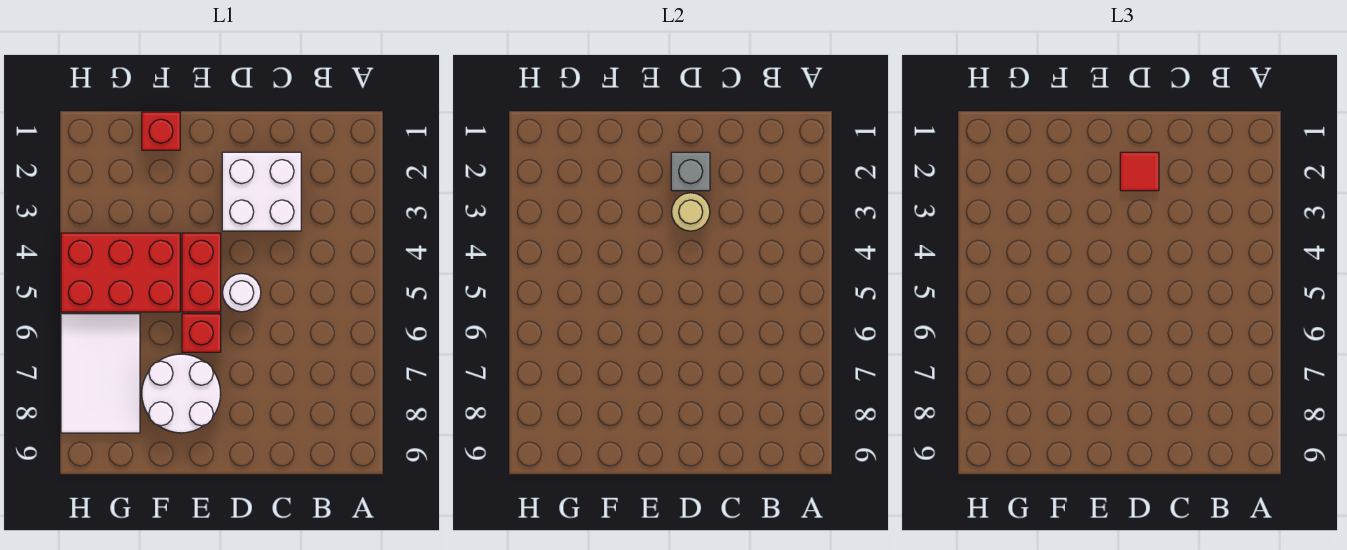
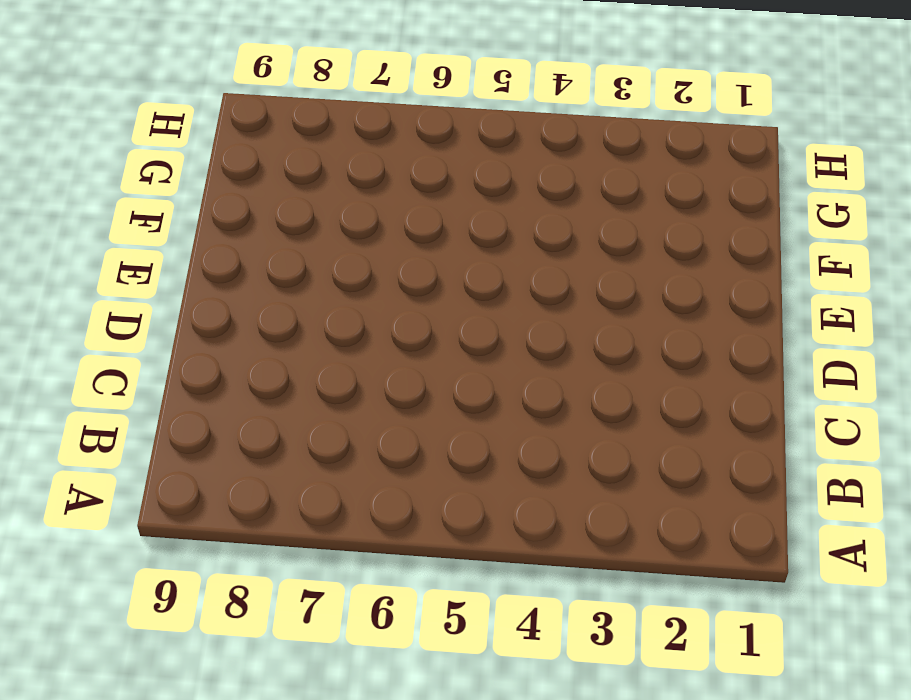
none -> white brick C2:D3 level 1
none -> white round brick D5 level 1

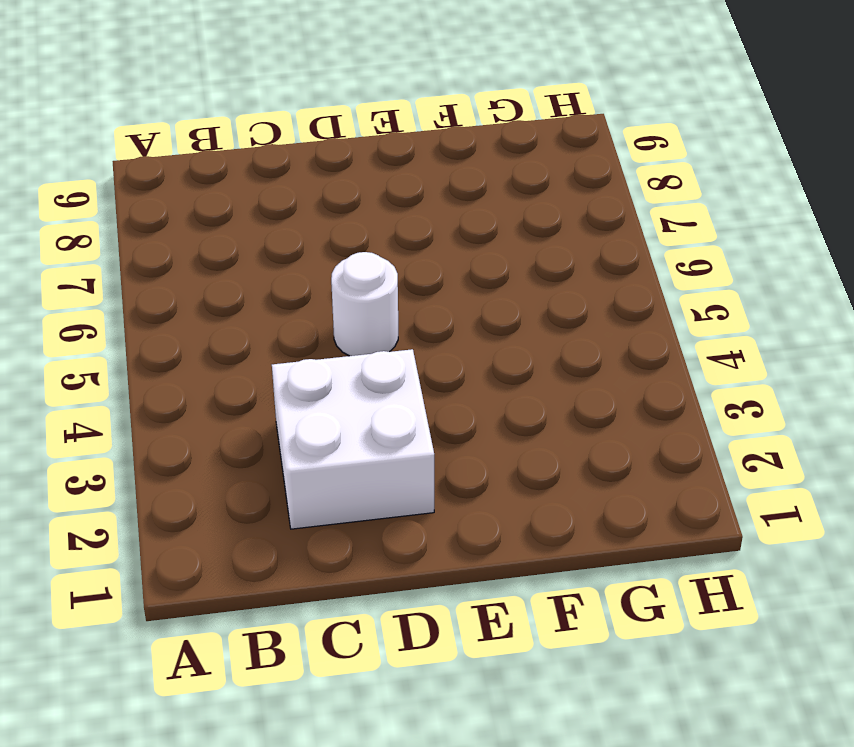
none -> red brick E4:E5 level 1
none -> red brick E6 level 1

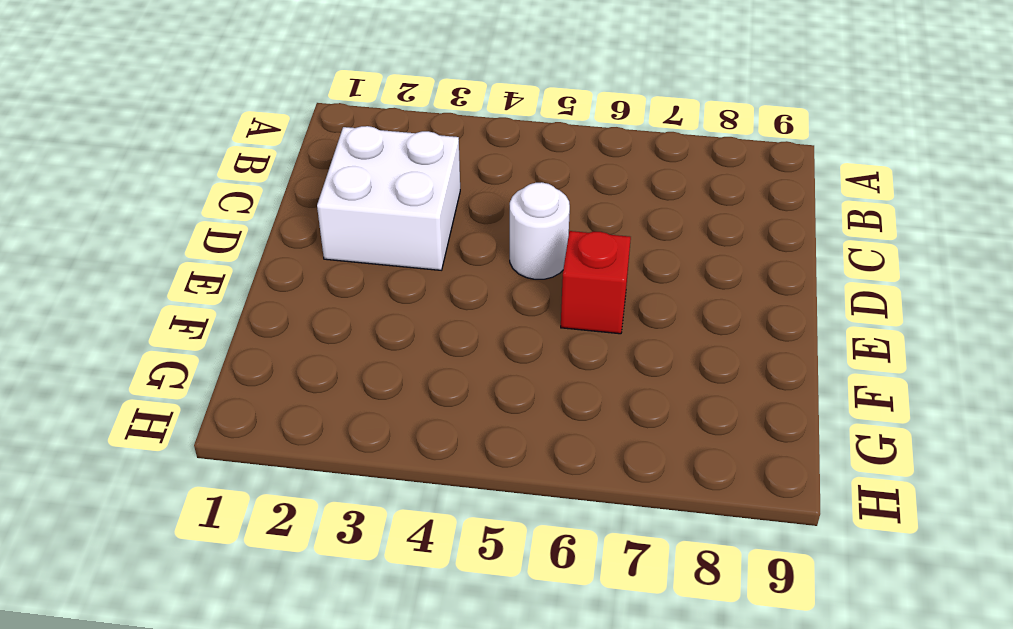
none -> red brick E4:E5 level 1
none -> white round brick E7:F8 level 1

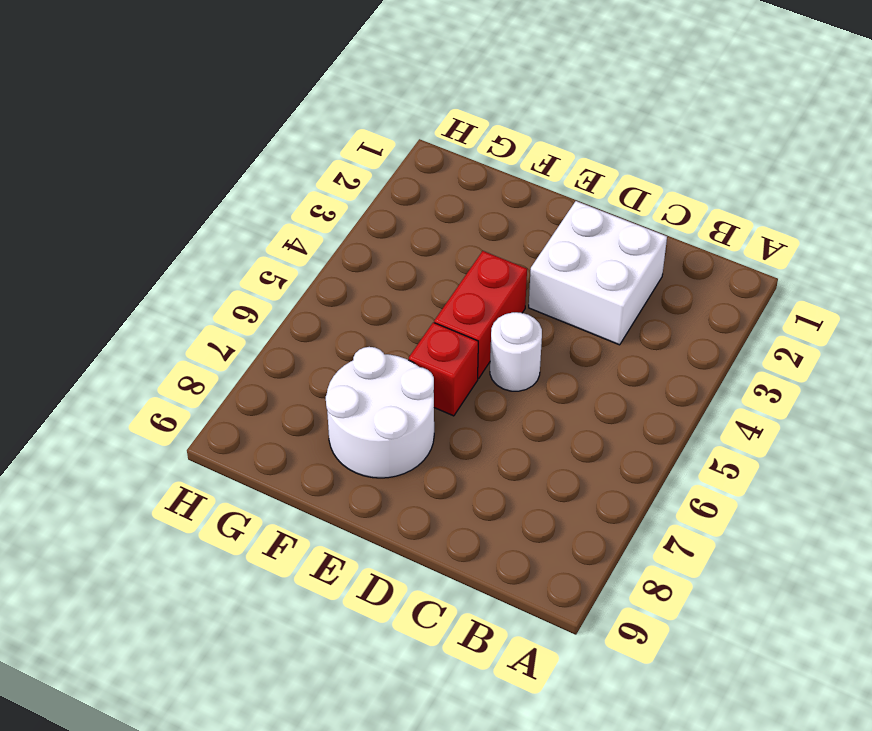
none -> red brick F1 level 1
none -> red brick F4:H5 level 1

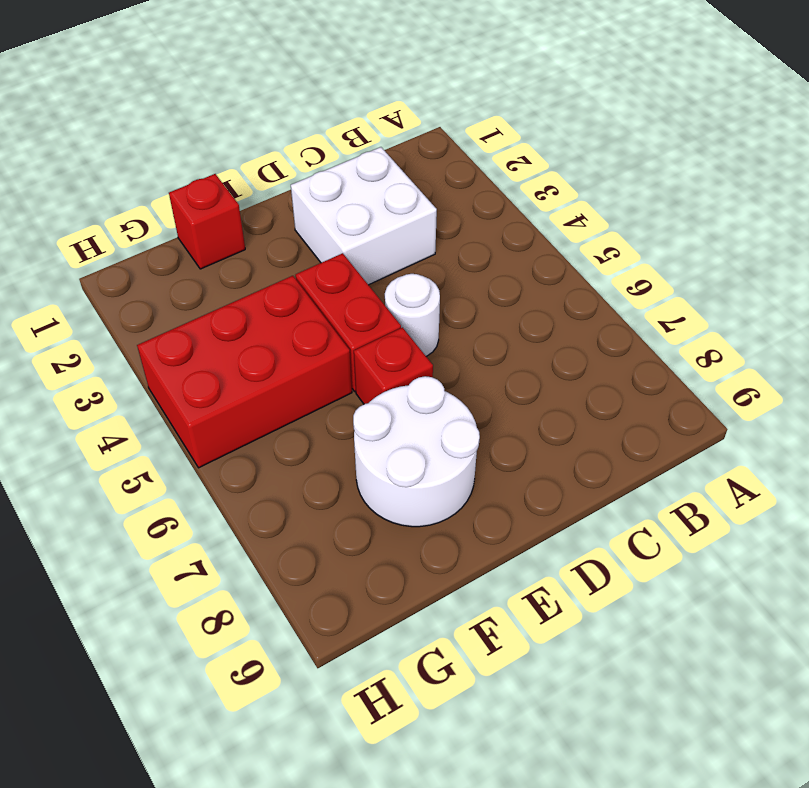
none -> white tile G6:H8 level 1
none -> grey brick D2 level 2

